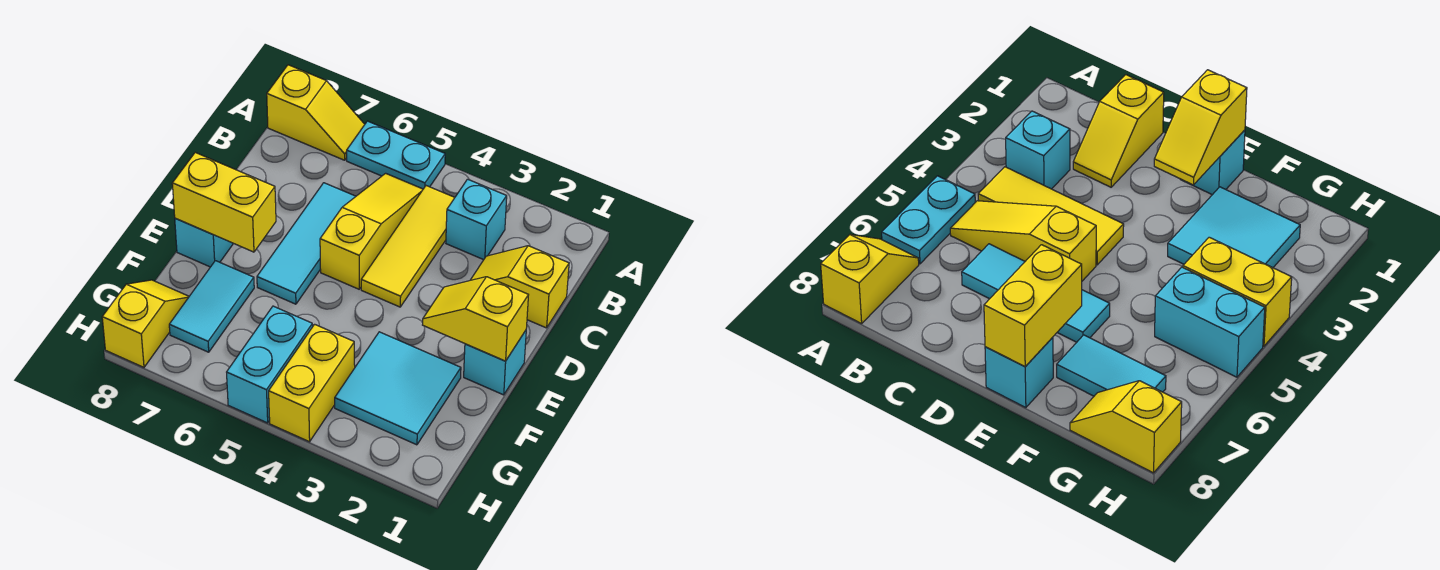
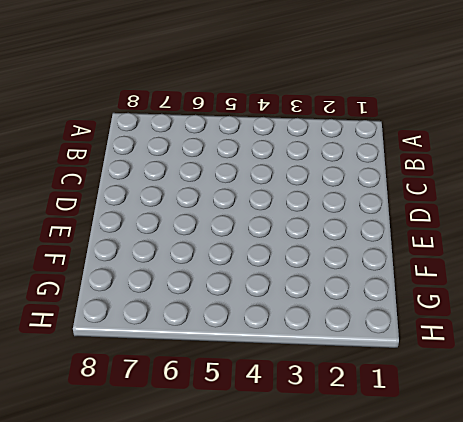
none -> cyan plate A5:A6 level 1
none -> yellow slope A7:A8 level 1 top 8
none -> cyan brick B3 level 1

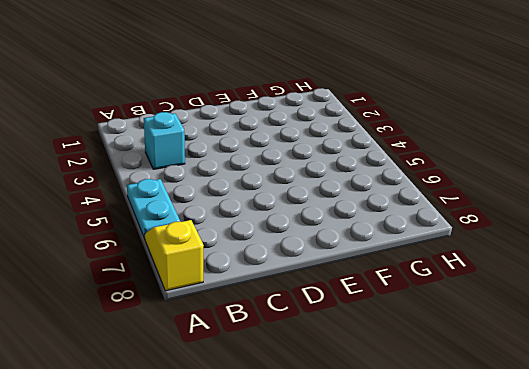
none -> yellow tile B4:D4 level 1
none -> yellow slope B5:D5 level 1 top D
none -> yellow slope C1:C2 level 1 top 1

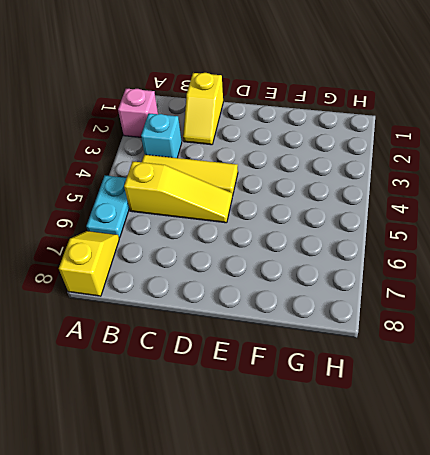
pink brick A2 level 1 -> none
yellow slope B5:D5 level 1 top B -> yellow slope B5:D5 level 1 top D
none -> cyan tile C6:E6 level 1
none -> cyan brick E1 level 1
none -> cyan brick E8 level 1

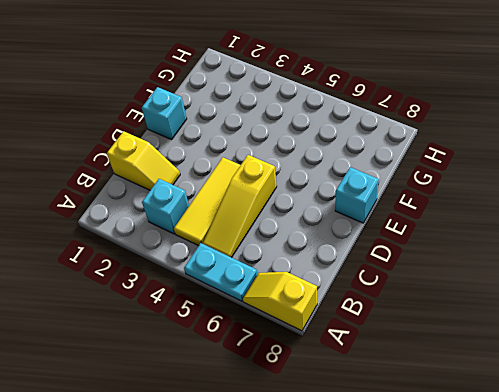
none -> cyan tile C6:E6 level 1
none -> cyan tile F2:G3 level 1
none -> cyan tile F7:G7 level 1

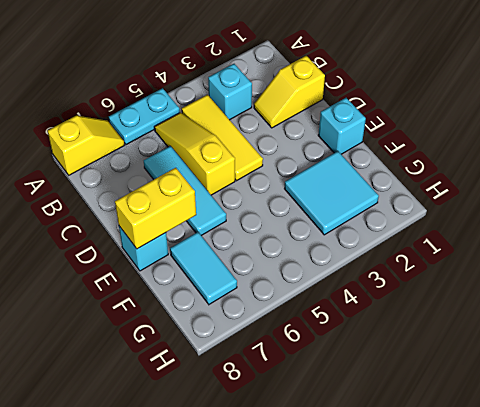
none -> yellow brick G4:H4 level 1
none -> cyan brick G5:H5 level 1
none -> yellow slope G8:H8 level 1 top H

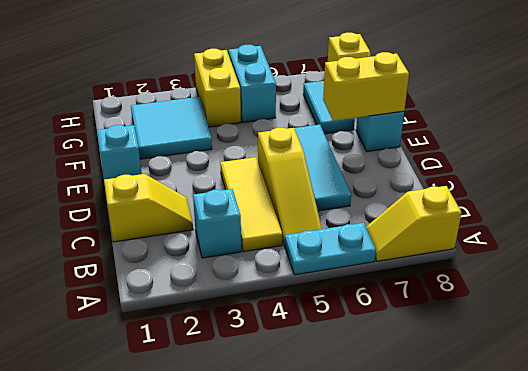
none -> yellow slope E1:E2 level 2 top 1

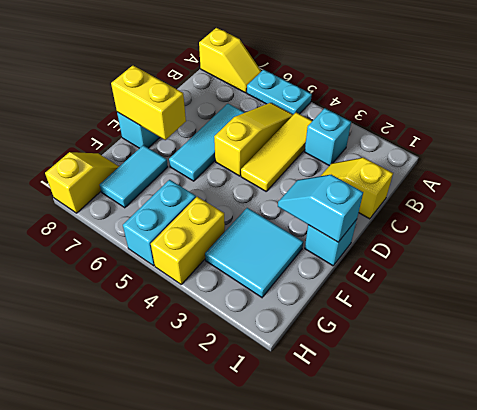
cyan slope E1:E2 level 2 top 1 -> yellow slope E1:E2 level 2 top 1

